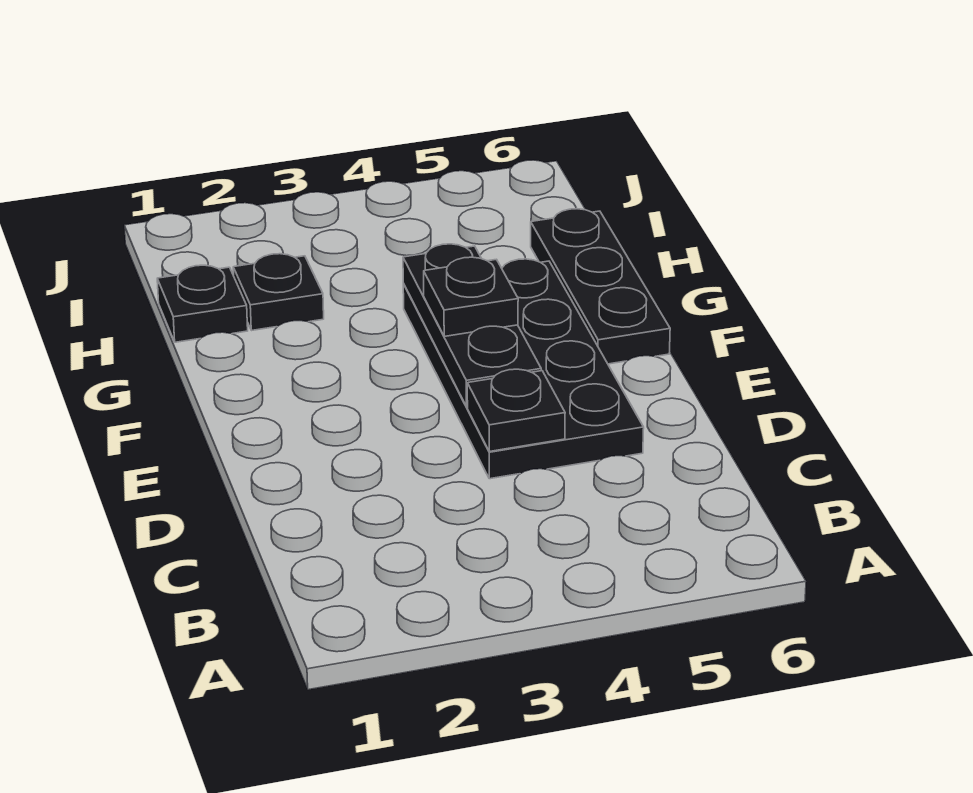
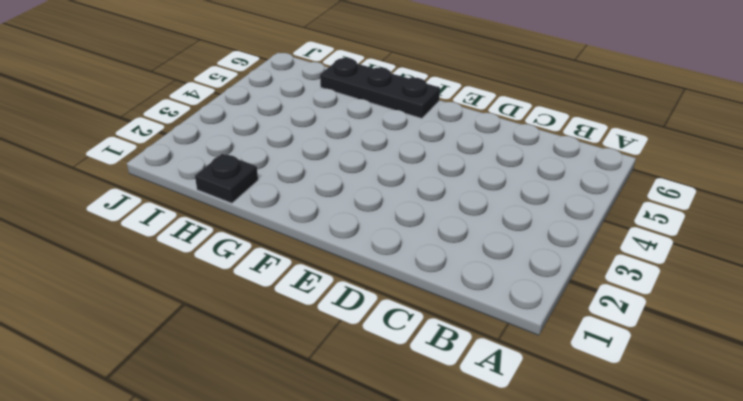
none -> black plate D4:G5 level 1
none -> black plate H2 level 1

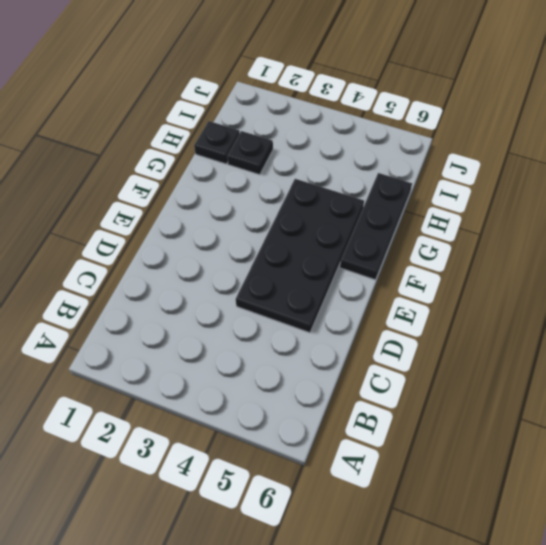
none -> black plate D4 level 2
none -> black plate E4:G4 level 2

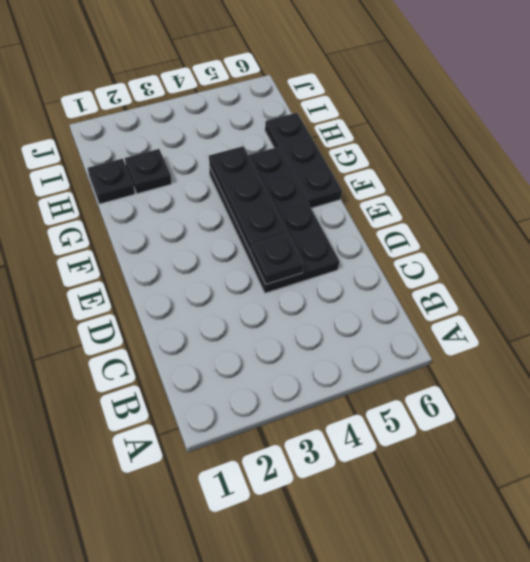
none -> black plate F4 level 3

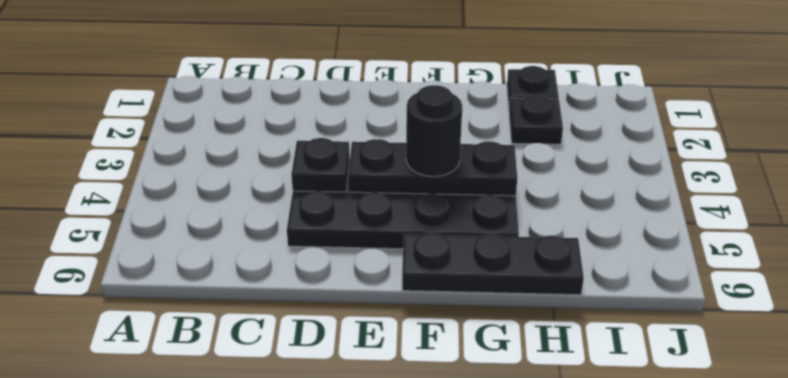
black round brick F4 level 3 -> black plate F4 level 3

